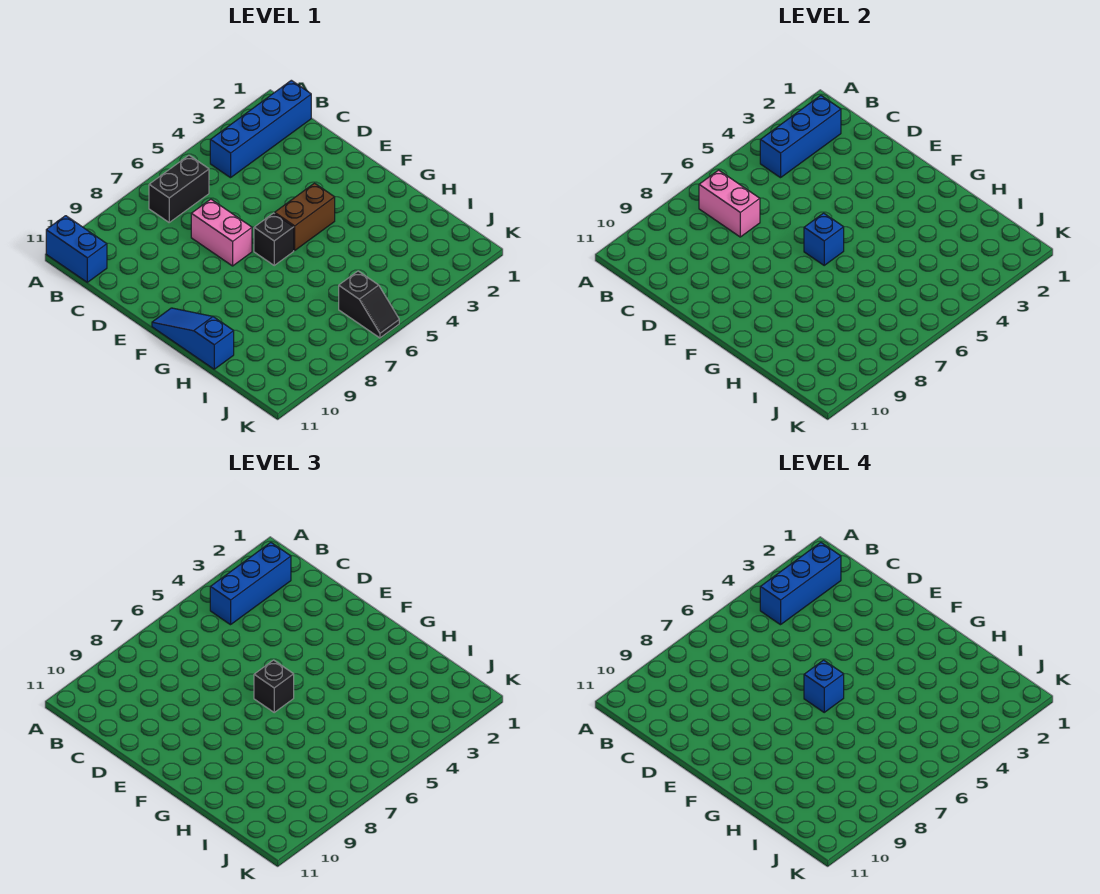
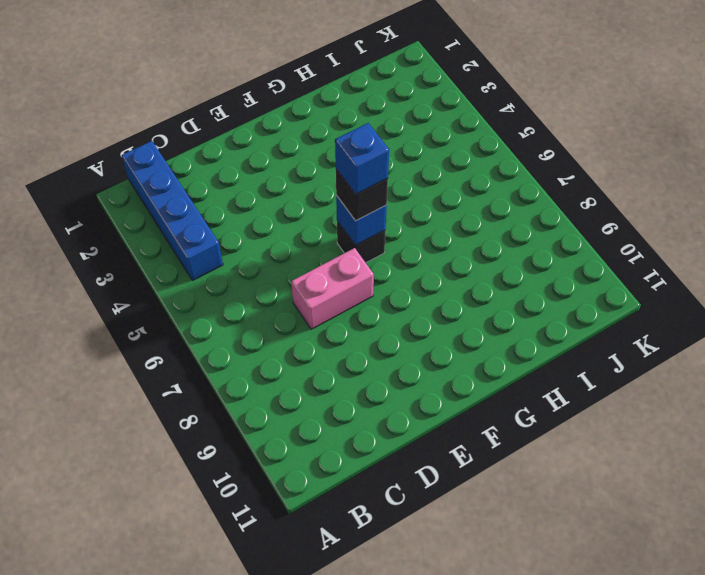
none -> blue brick A11:B11 level 1
none -> black brick B6:B7 level 1
none -> brown brick F4:F5 level 1

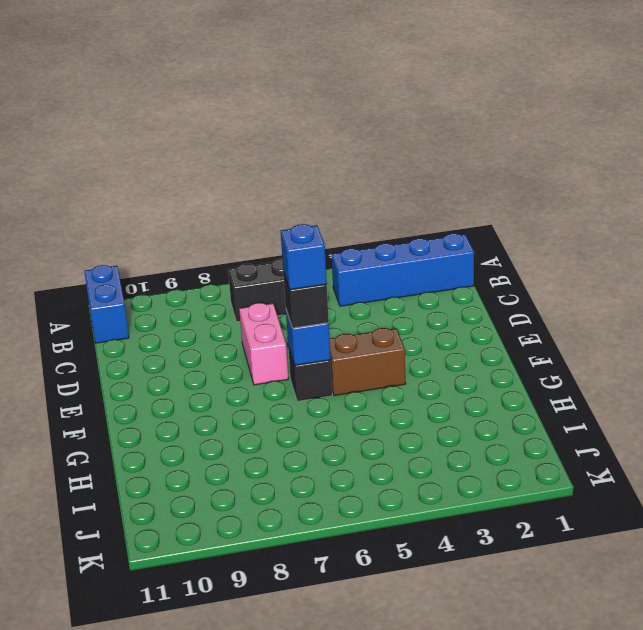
none -> blue slope F11:H11 level 1 top H
none -> black slope J6:K6 level 1 top J
none -> blue brick B2:B4 level 2

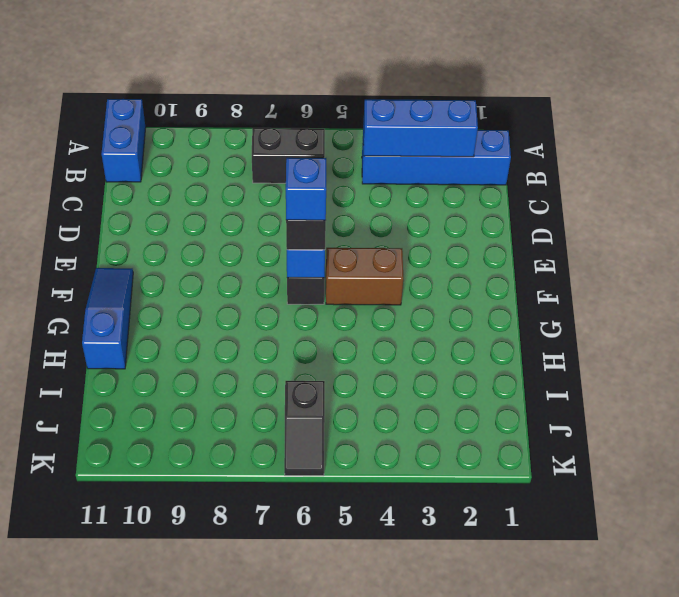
none -> pink brick D7:E7 level 1
none -> pink brick B7:C7 level 2
none -> blue brick B2:B4 level 3

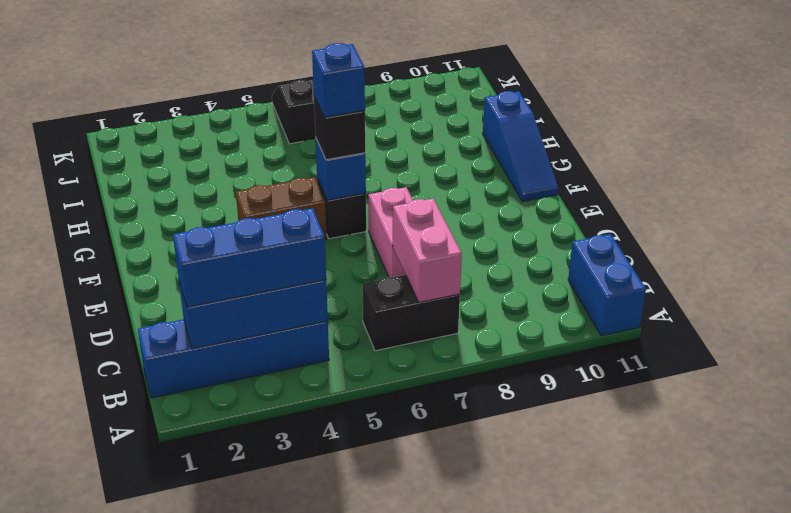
none -> blue brick B2:B4 level 4

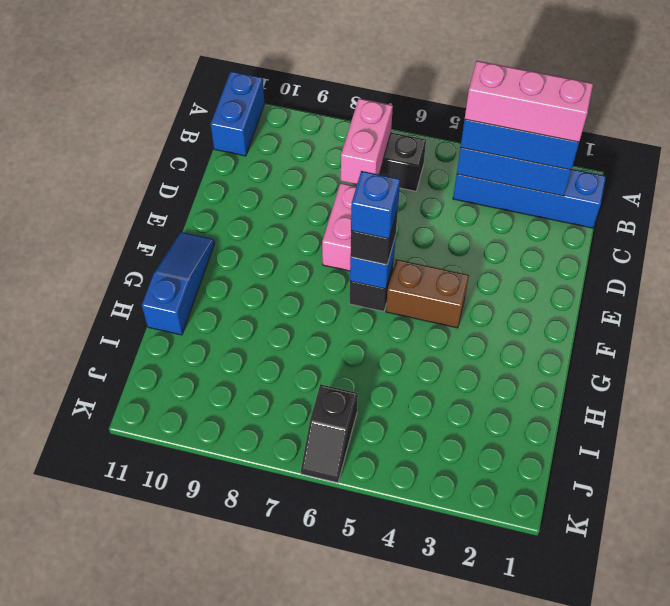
pink brick B2:B4 level 4 -> blue brick B2:B4 level 4

